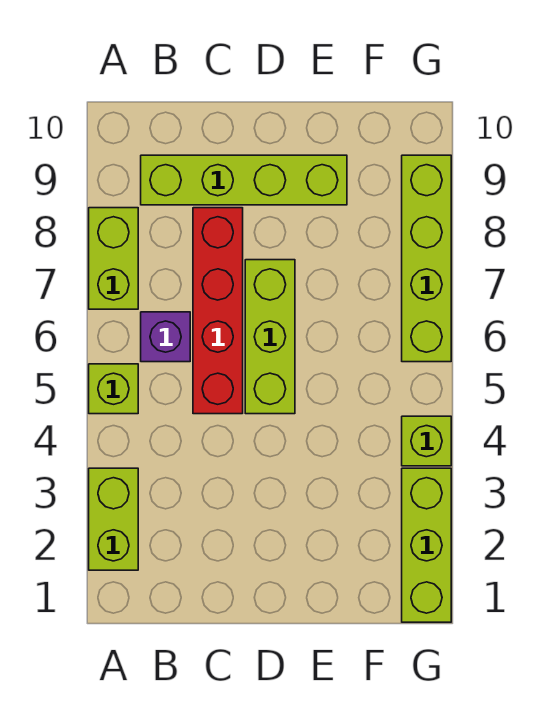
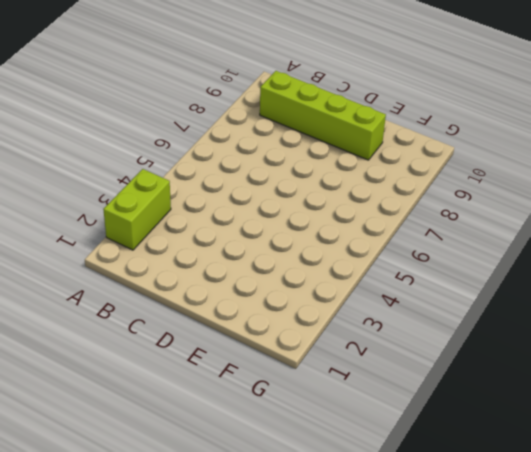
none -> lime brick A5 level 1
none -> lime brick A7:A8 level 1

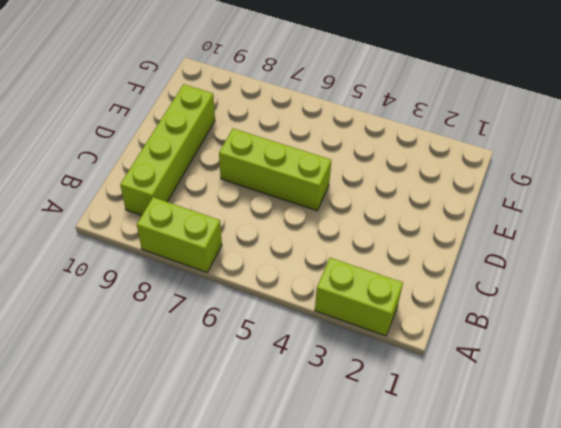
none -> lime brick A5 level 1
none -> purple brick B6 level 1

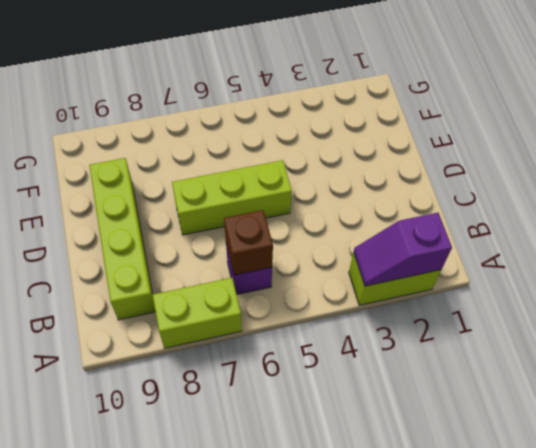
purple slope A2:A3 level 2 top 2 -> none
brown brick B6 level 2 -> none
none -> lime brick A5 level 1
none -> red brick C5:C8 level 1

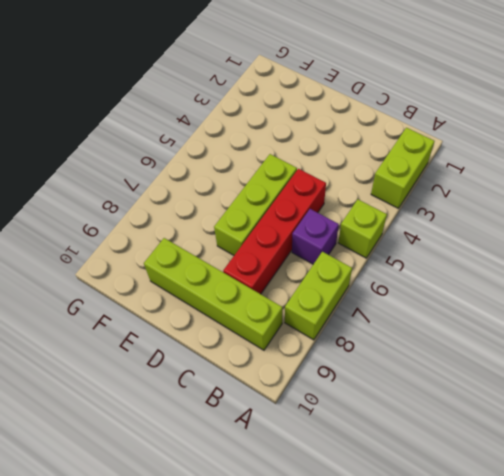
none -> lime brick G1:G3 level 1
none -> lime brick G4 level 1

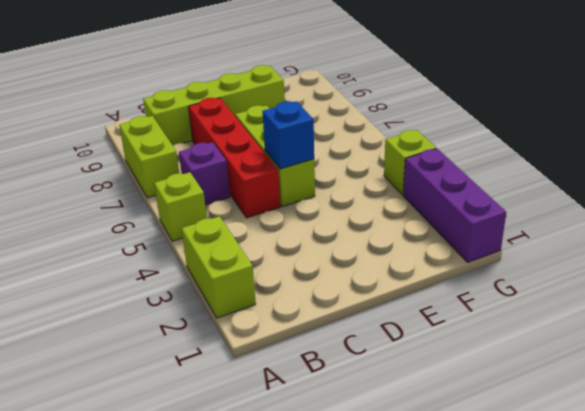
blue brick D5 level 2 -> none
purple brick G1:G3 level 1 -> lime brick G1:G3 level 1
none -> lime brick G6:G9 level 1

